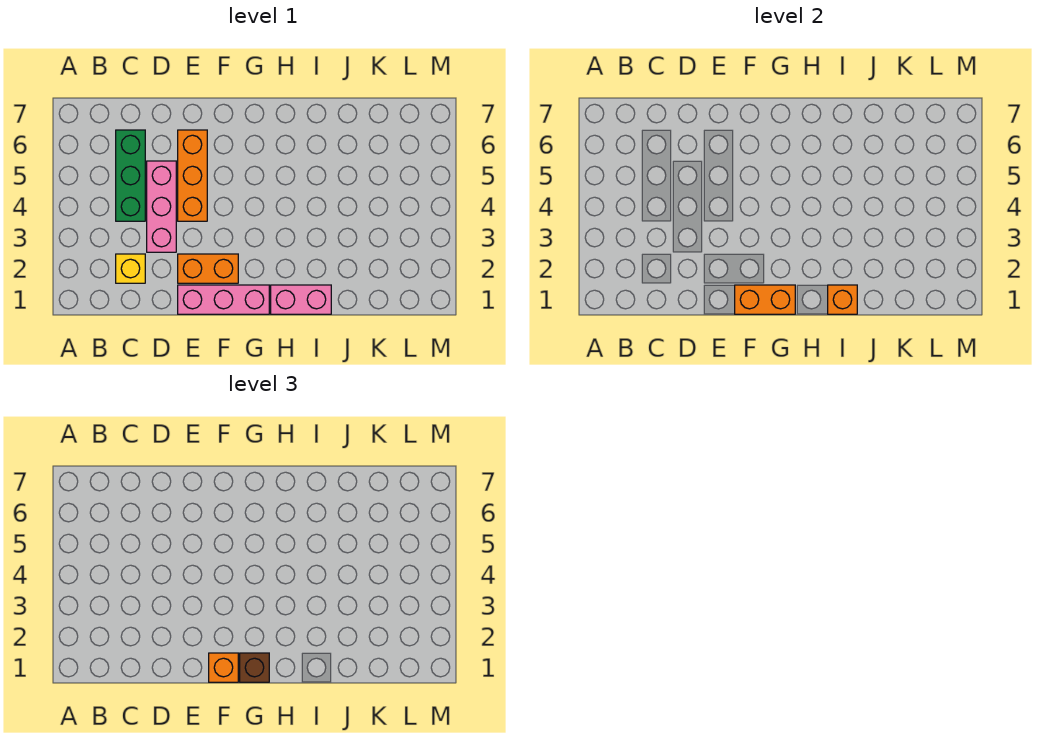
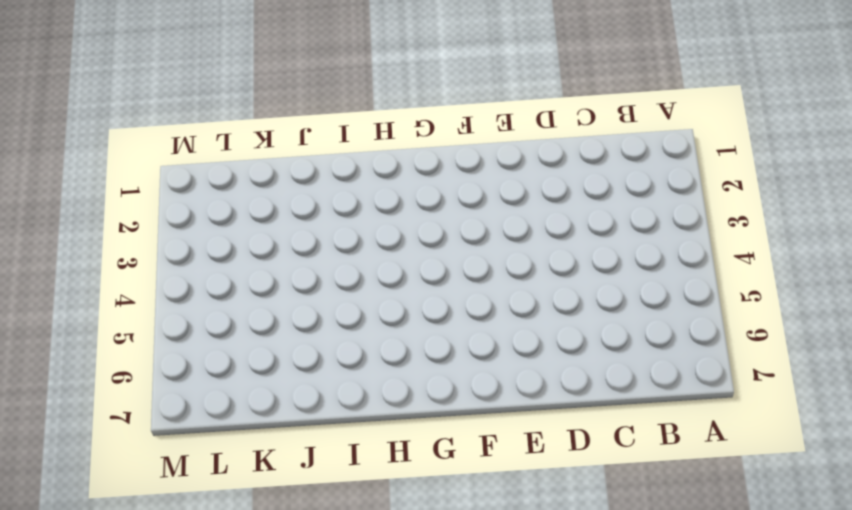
none -> yellow brick C2 level 1
none -> green brick C4:C6 level 1

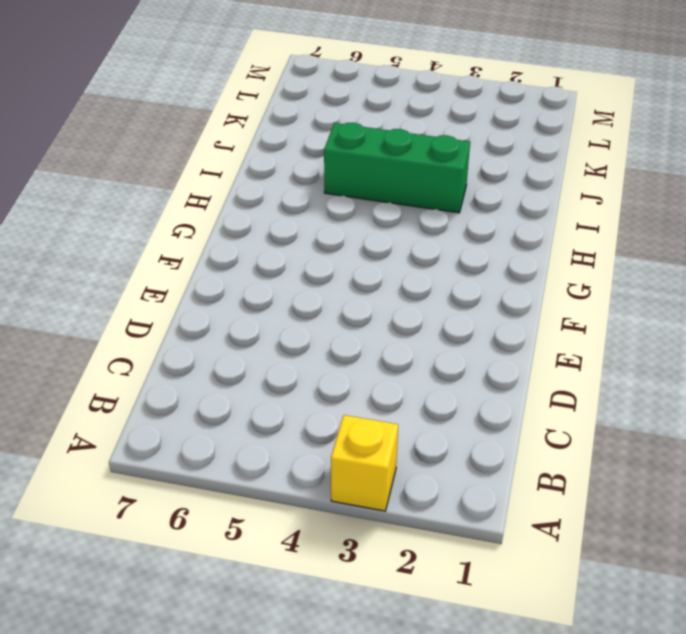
yellow brick A3 level 1 -> yellow brick C2 level 1
green brick I3:I5 level 1 -> green brick C4:C6 level 1
none -> pink brick D3:D5 level 1
none -> pink brick E1:G1 level 1

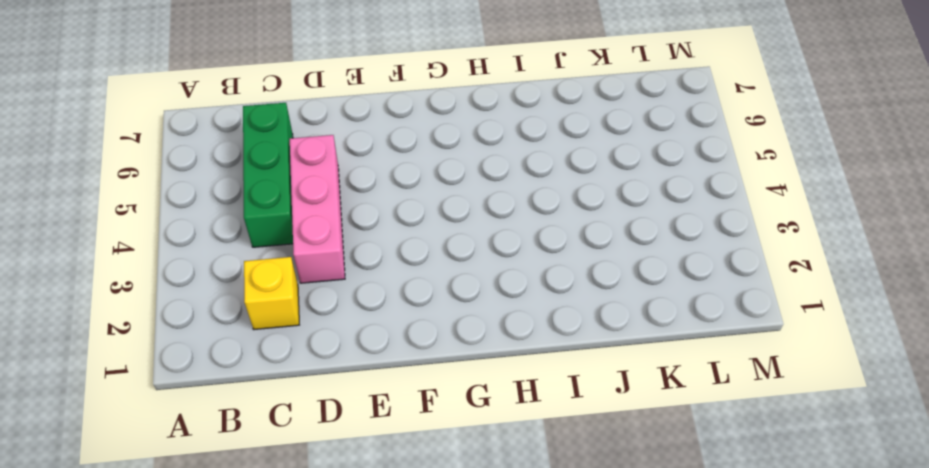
none -> pink brick E1:G1 level 1
none -> orange brick E2:F2 level 1

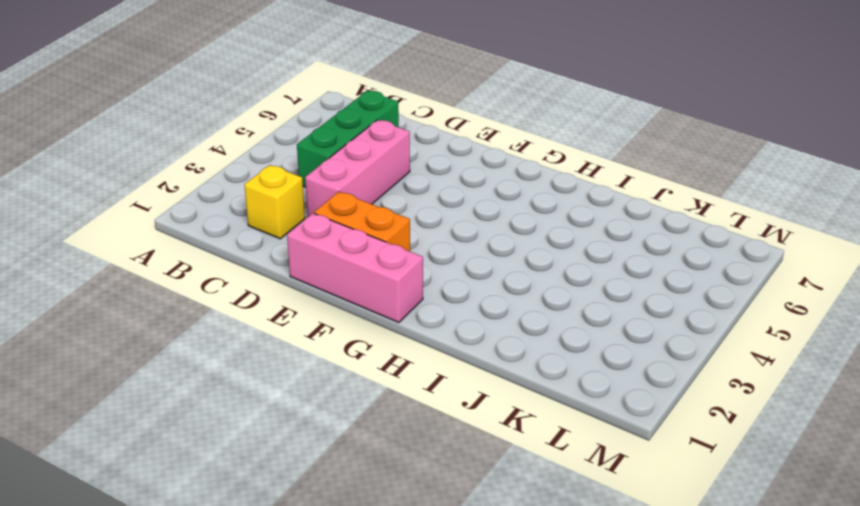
none -> orange brick E4:E6 level 1
none -> pink brick H1:I1 level 1

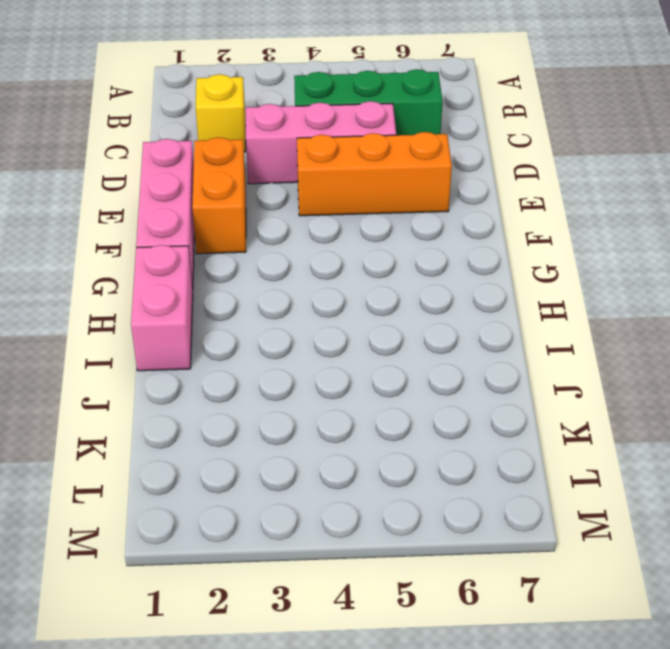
none -> orange brick F1:G1 level 2
none -> orange brick I1 level 2

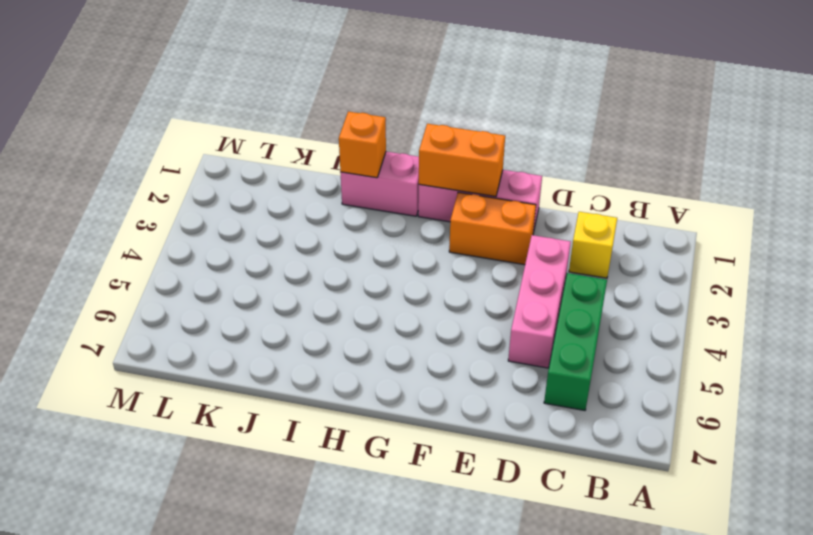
none -> orange brick E4:E6 level 1
none -> orange brick F1 level 3

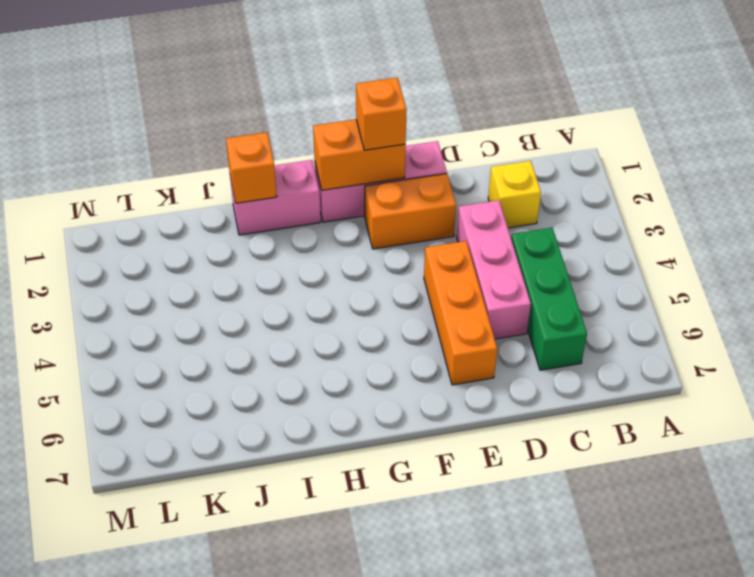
none -> brown brick G1 level 3

